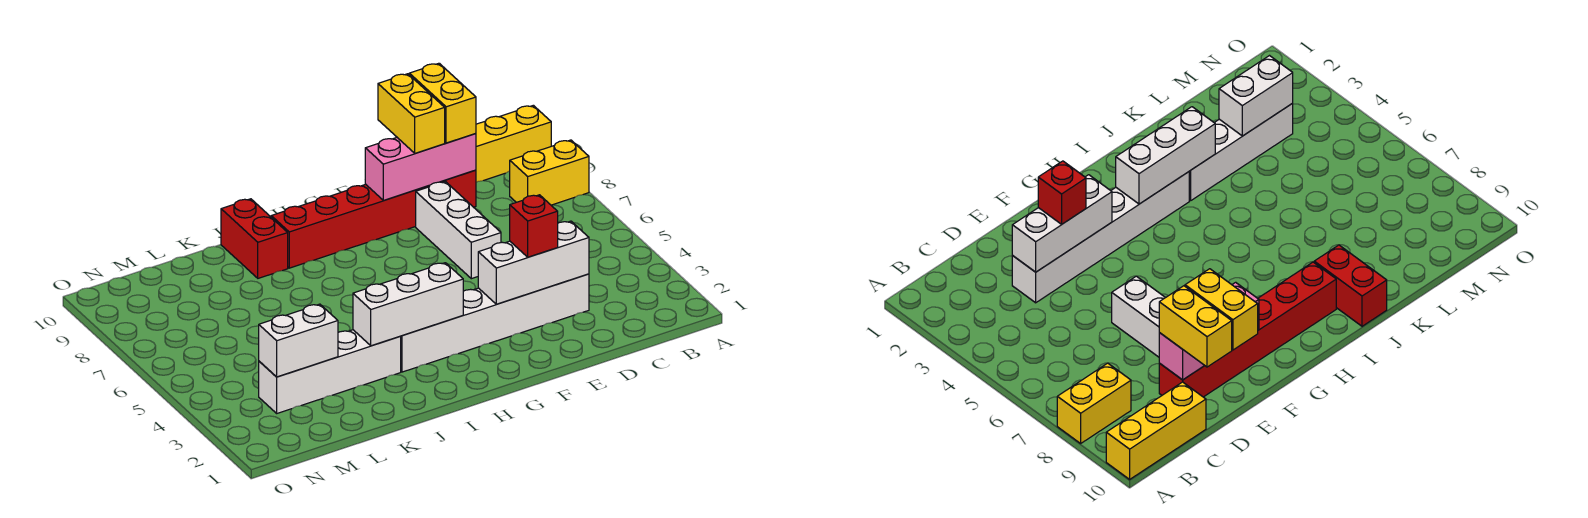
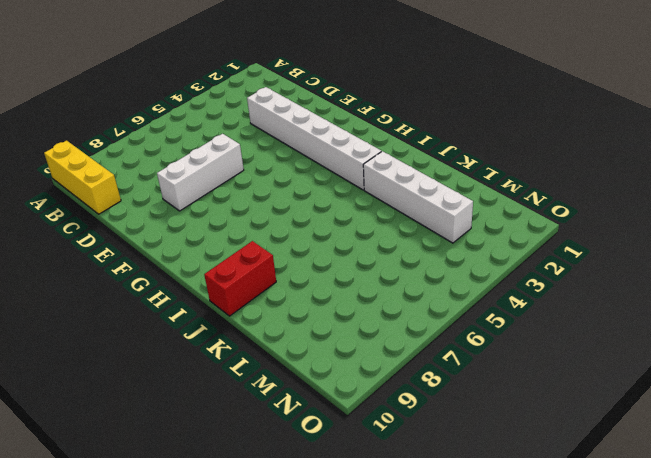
none -> yellow brick A8:B8 level 1
none -> red brick D9:I9 level 1
none -> white brick D3:F3 level 2

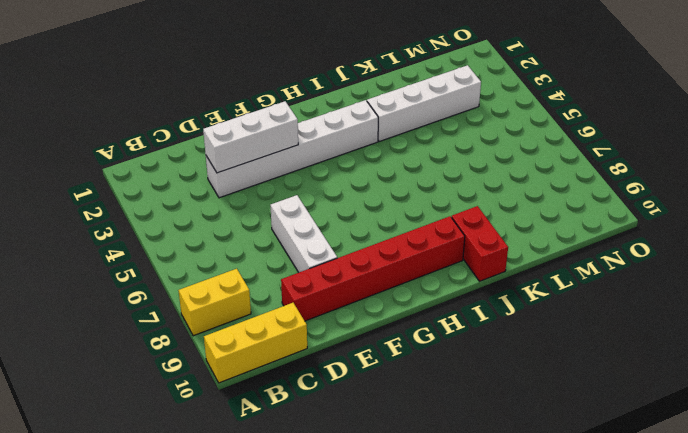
none -> pink brick D9:F9 level 2
none -> white brick H3:J3 level 2
none -> white brick L3:M3 level 2

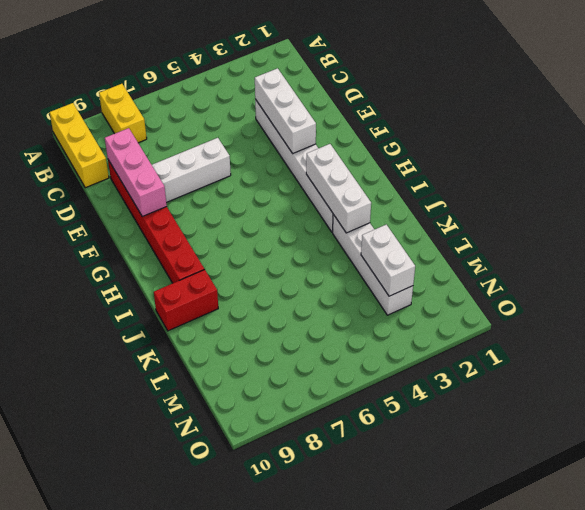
none -> yellow brick D9:D10 level 3
none -> red brick E3 level 3
none -> yellow brick E9:E10 level 3

